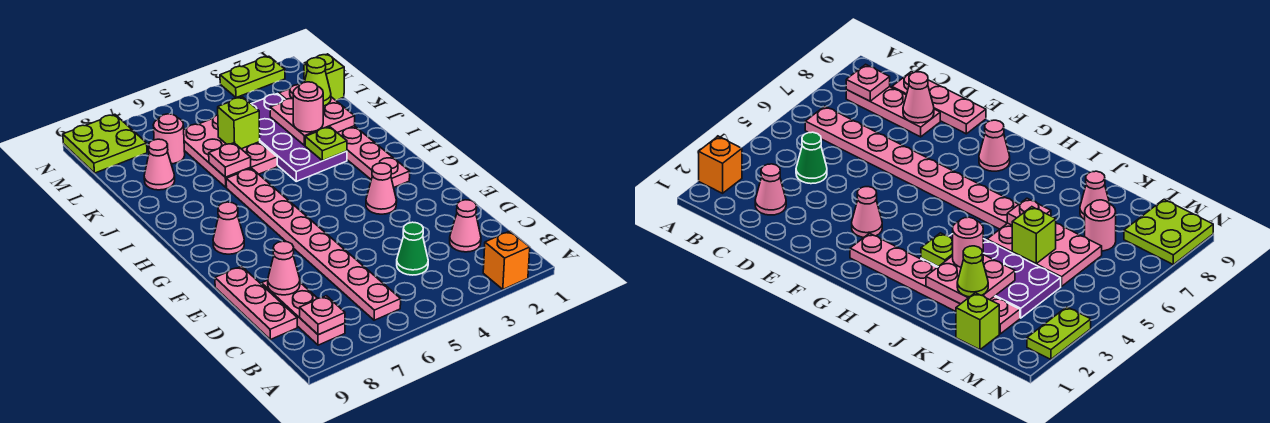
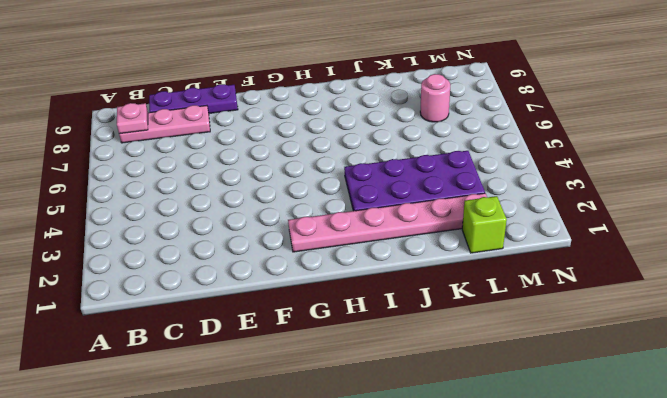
purple plate C9:E9 level 1 -> pink plate C9:E9 level 1
none -> orange brick A2 level 1
none -> pink plate B6:I6 level 1
none -> pink cone C2 level 1

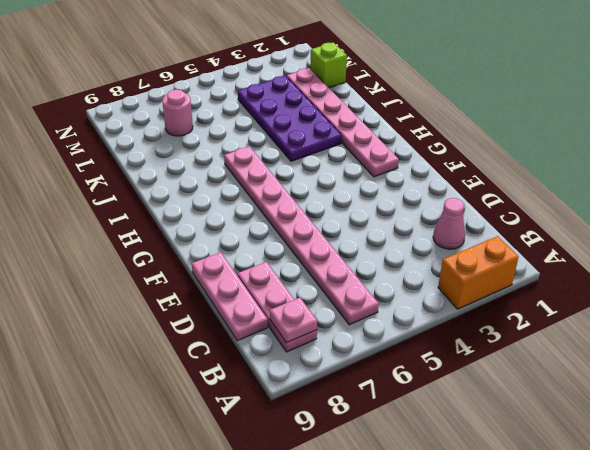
orange brick A2:A3 level 1 -> orange brick A2 level 1
none -> green cone C4 level 1
none -> pink cone F3 level 1
none -> pink cone G8 level 1

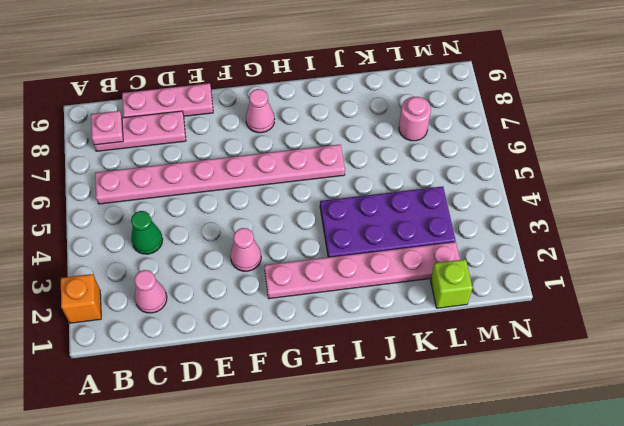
none -> pink plate J5:L6 level 1
none -> pink cone K8 level 1
none -> lime plate M8:N9 level 1

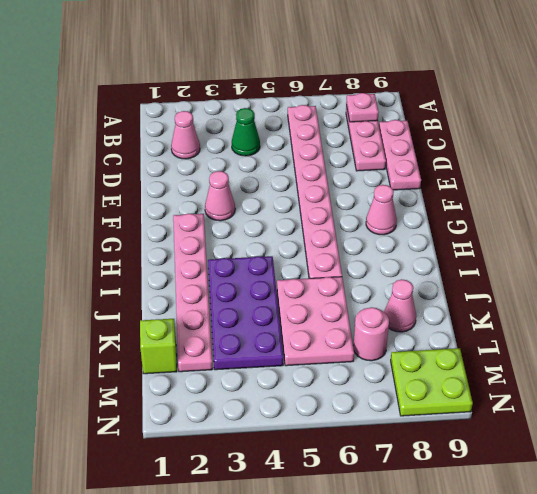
none -> orange brick A2 level 1
none -> lime plate N2:N3 level 1
none -> pink cone D8 level 2

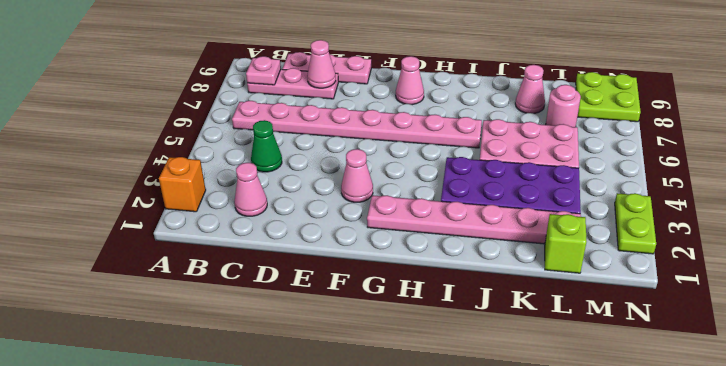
none -> lime plate I3 level 2
none -> pink plate J2:K3 level 2
none -> pink plate J6 level 2

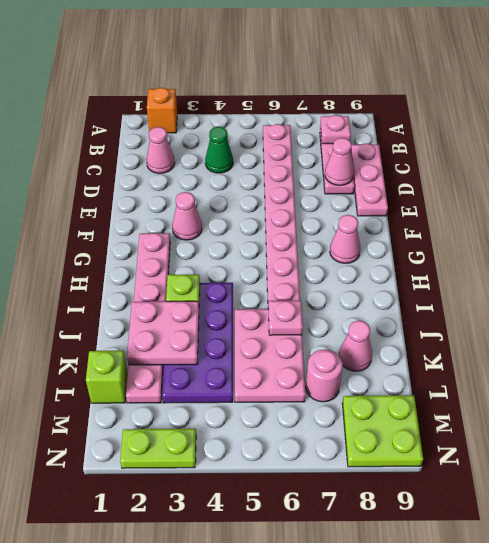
none -> lime brick K5 level 2
none -> pink round brick J3 level 3
none -> lime cone K2 level 3

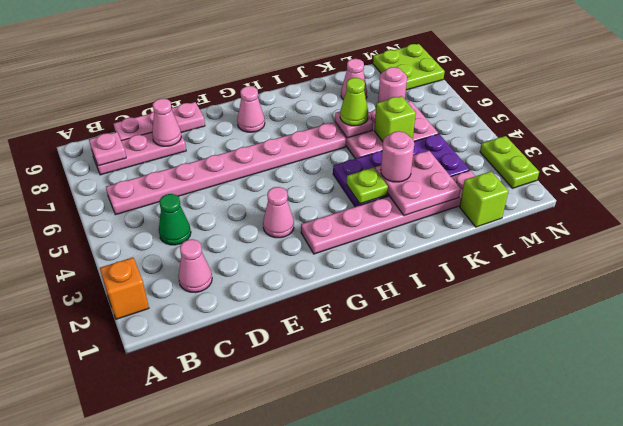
lime cone J6 level 3 -> lime cone K2 level 3

